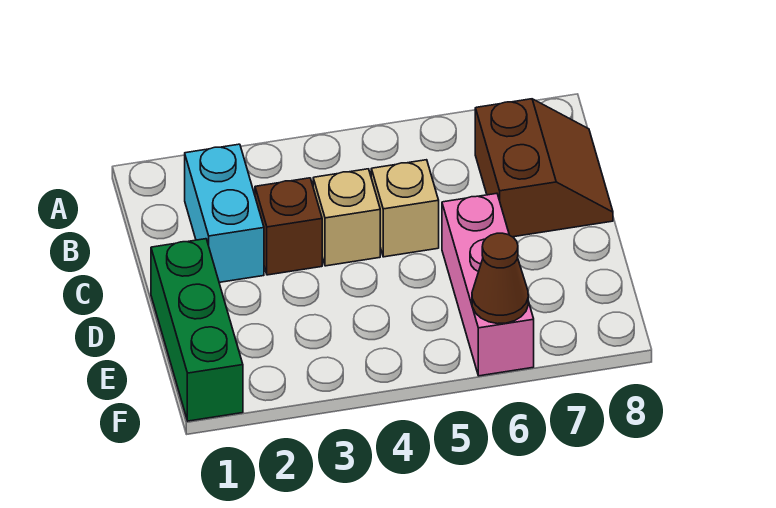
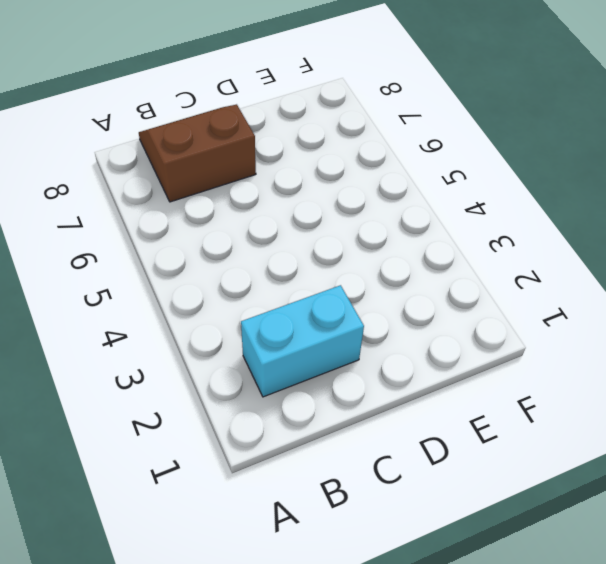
none -> brown brick C3 level 1
none -> tan brick C4 level 1

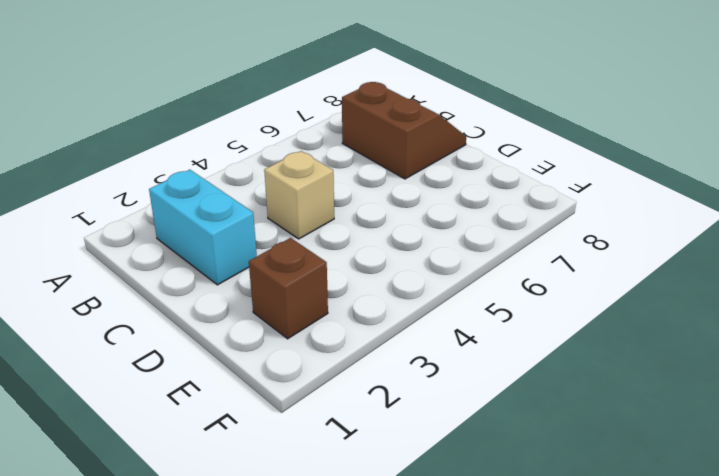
brown brick E2 level 1 -> brown brick C3 level 1
none -> tan brick C5 level 1
none -> green brick D1:F1 level 1

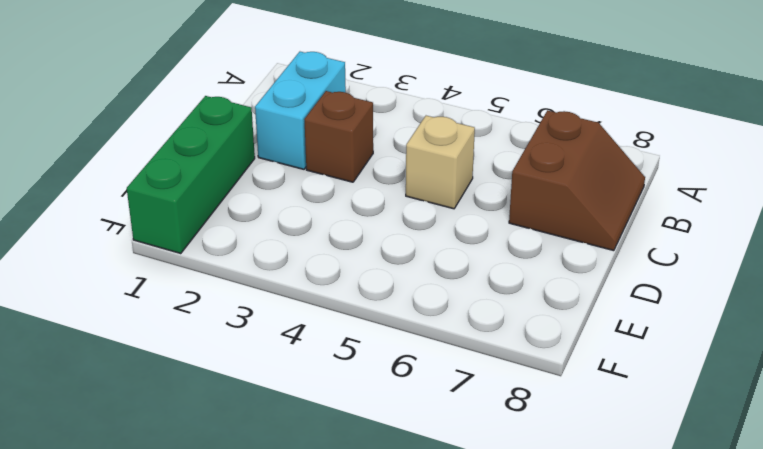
none -> tan brick C4 level 1
none -> pink brick D6:F6 level 1

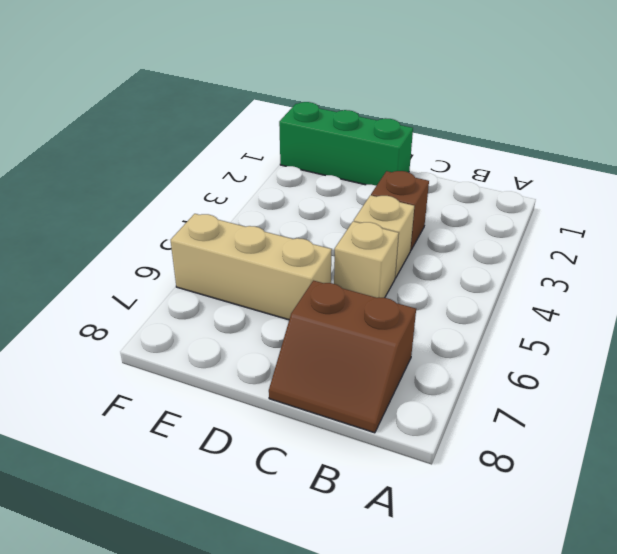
tan brick D6:F6 level 1 -> pink brick D6:F6 level 1
none -> cyan brick B2:C2 level 1
none -> brown cone F6 level 2

